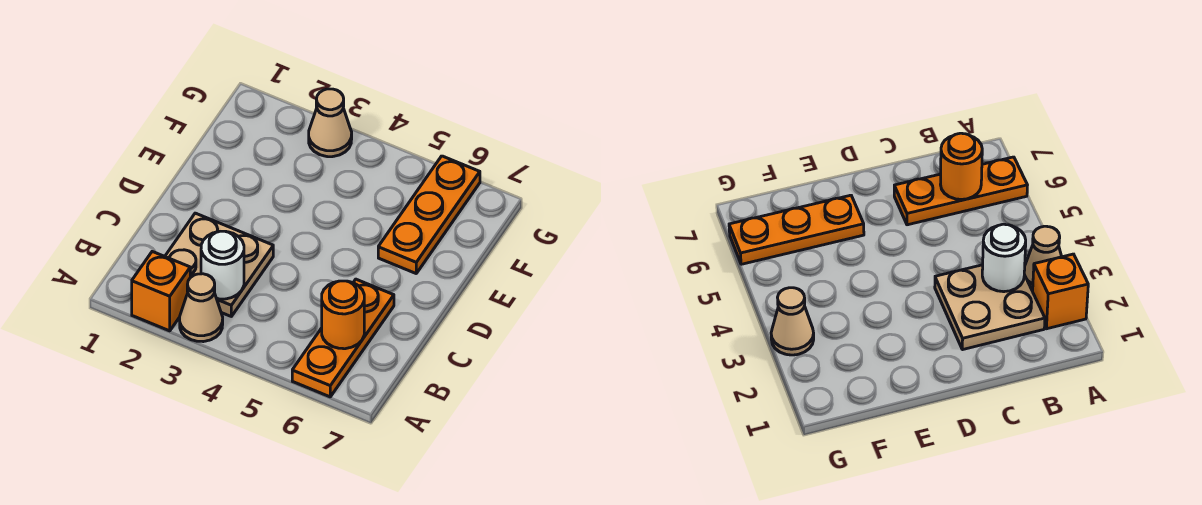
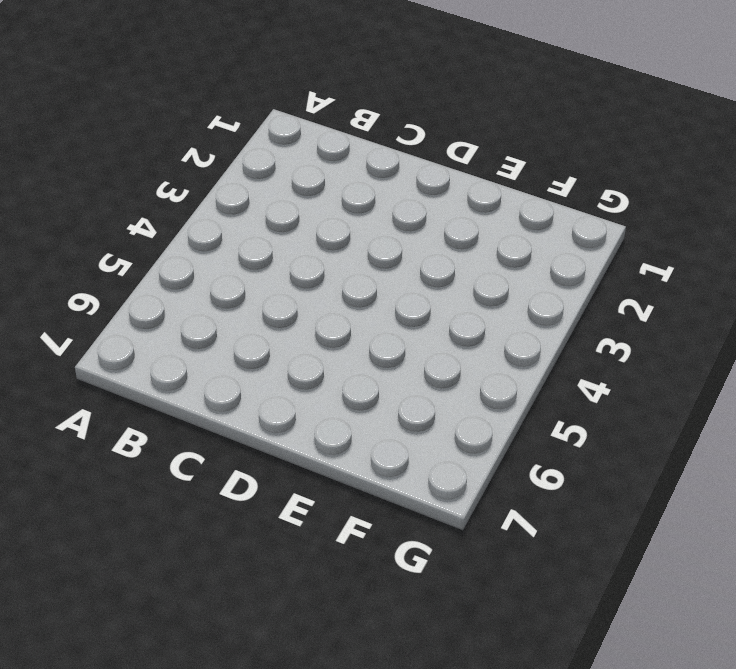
none -> orange brick A2 level 1
none -> tan cone A3 level 1

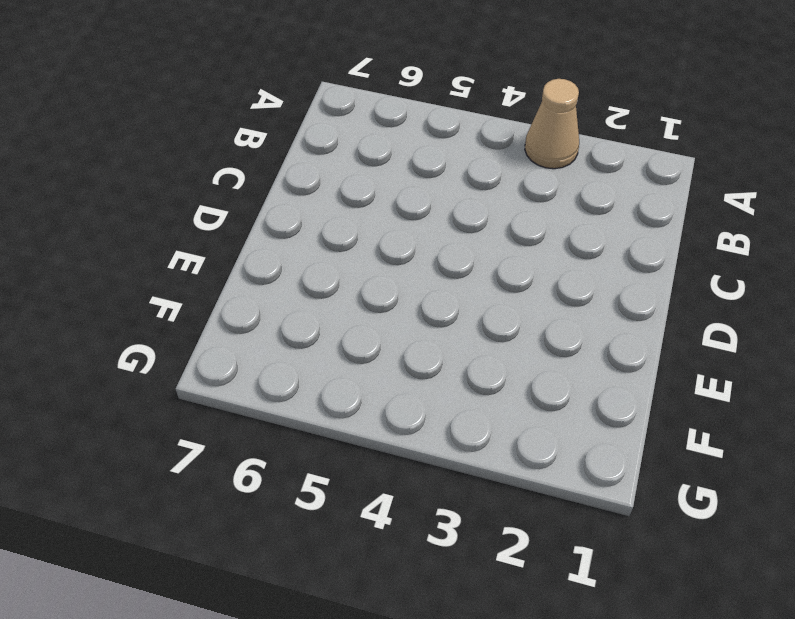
none -> orange brick A2 level 1
none -> orange plate A6:C6 level 1

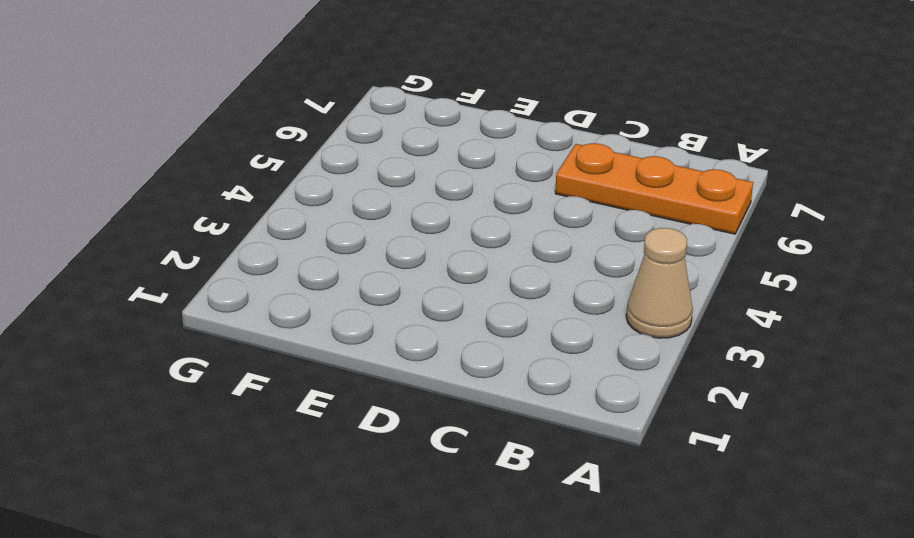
none -> orange brick A2 level 1
none -> tan plate B2:C3 level 1

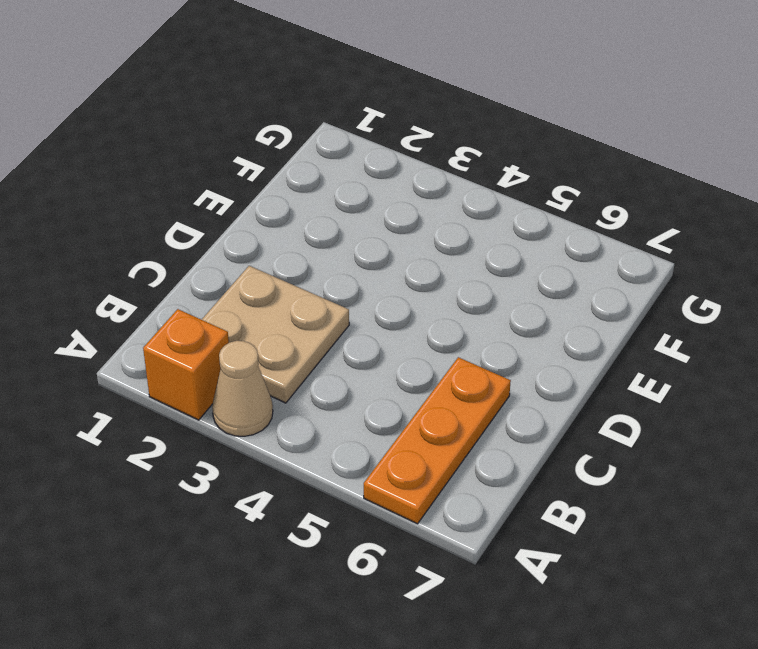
none -> orange plate E6:G6 level 1
none -> tan cone G3 level 1

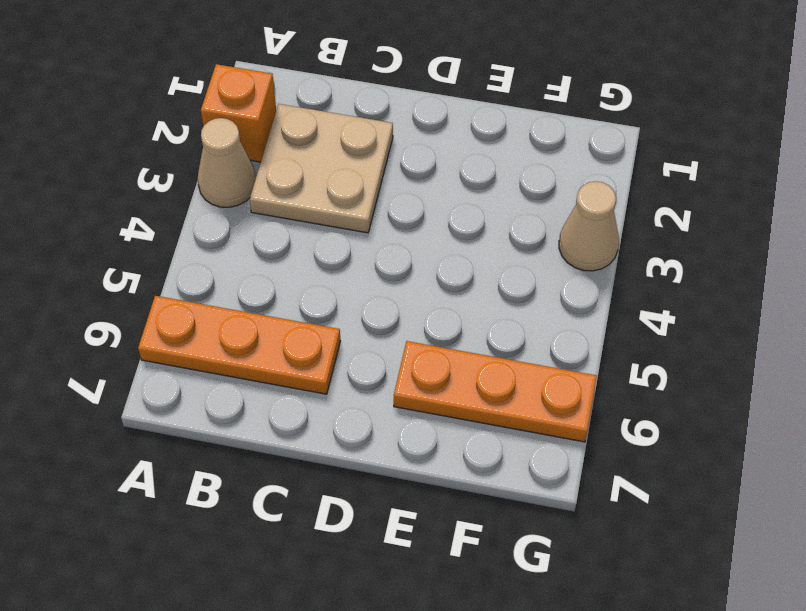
none -> white round brick B3 level 2
none -> orange round brick B6 level 2

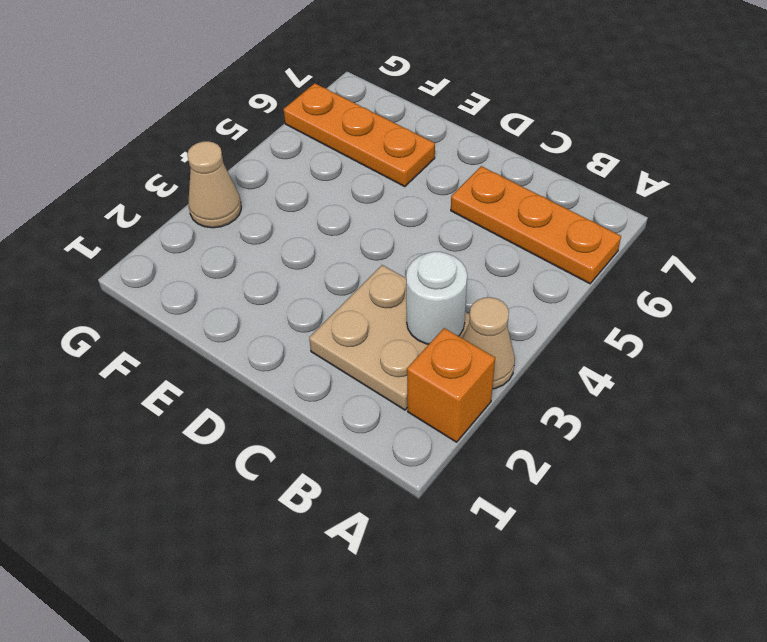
none -> orange round brick B6 level 2

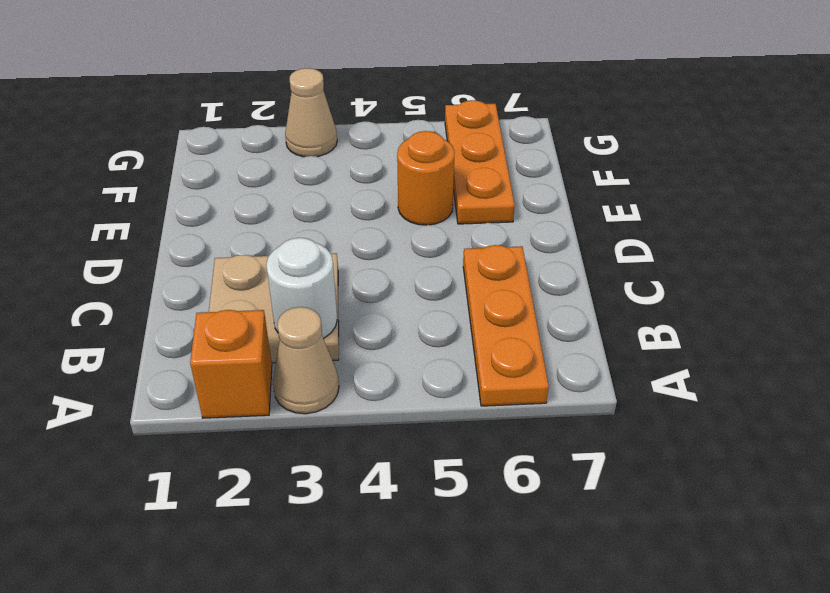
orange round brick E5 level 1 -> orange round brick B6 level 2

